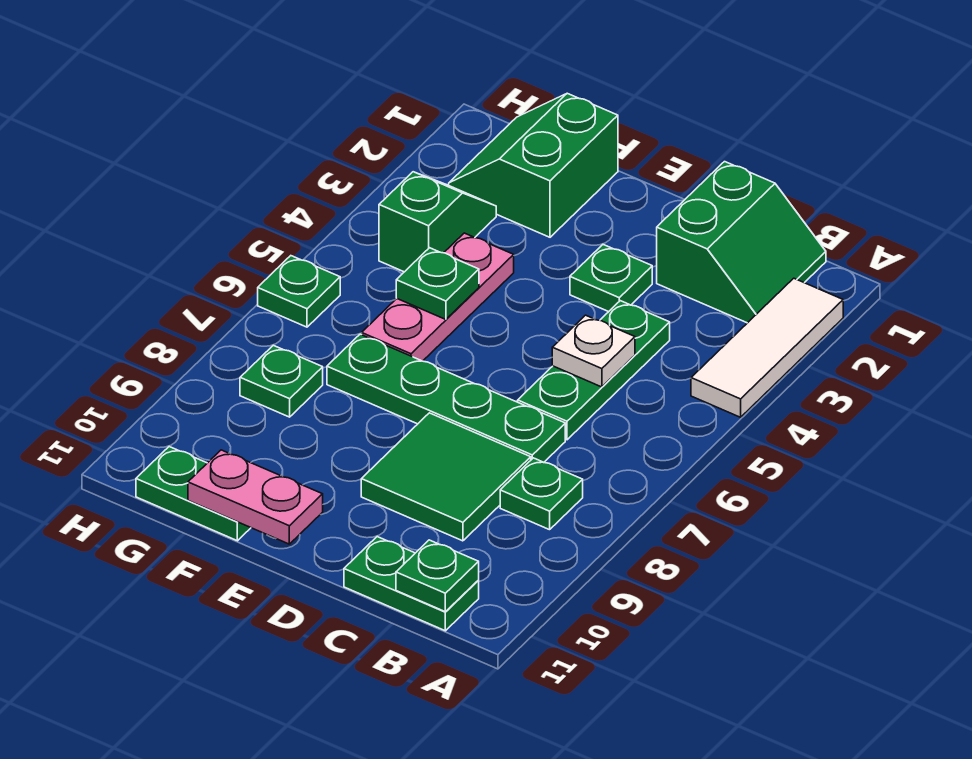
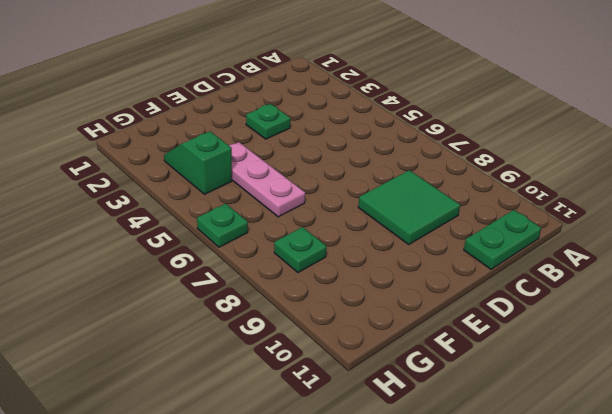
none -> white tile A2:A4 level 1
none -> green slope B1:C2 level 1 top C
none -> green plate B8 level 1

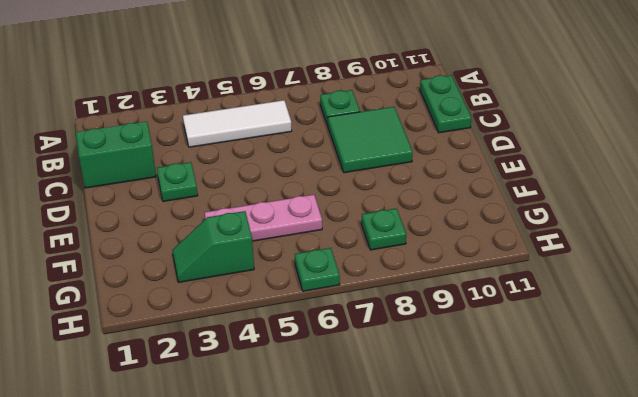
white tile B4:B6 level 1 -> white tile A2:A4 level 1
none -> green plate C4:C6 level 1
none -> green plate C7:F7 level 1
none -> green slope F1:G2 level 1 top F

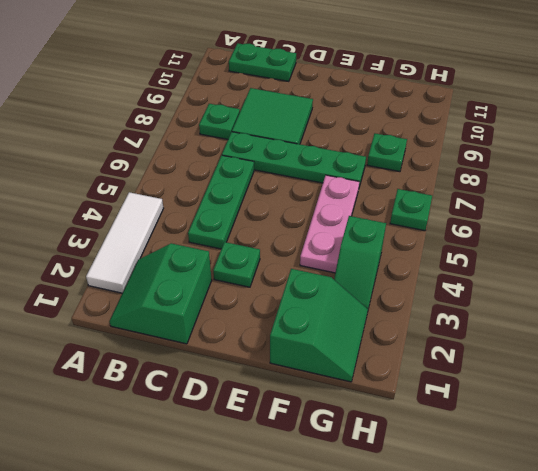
none -> green plate F11:G11 level 1
none -> green plate B11 level 2
none -> white plate C5 level 2

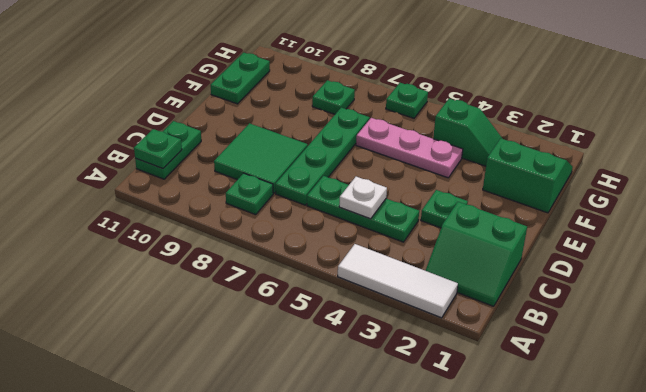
none -> pink plate E11:F11 level 2
none -> green plate F5 level 2

